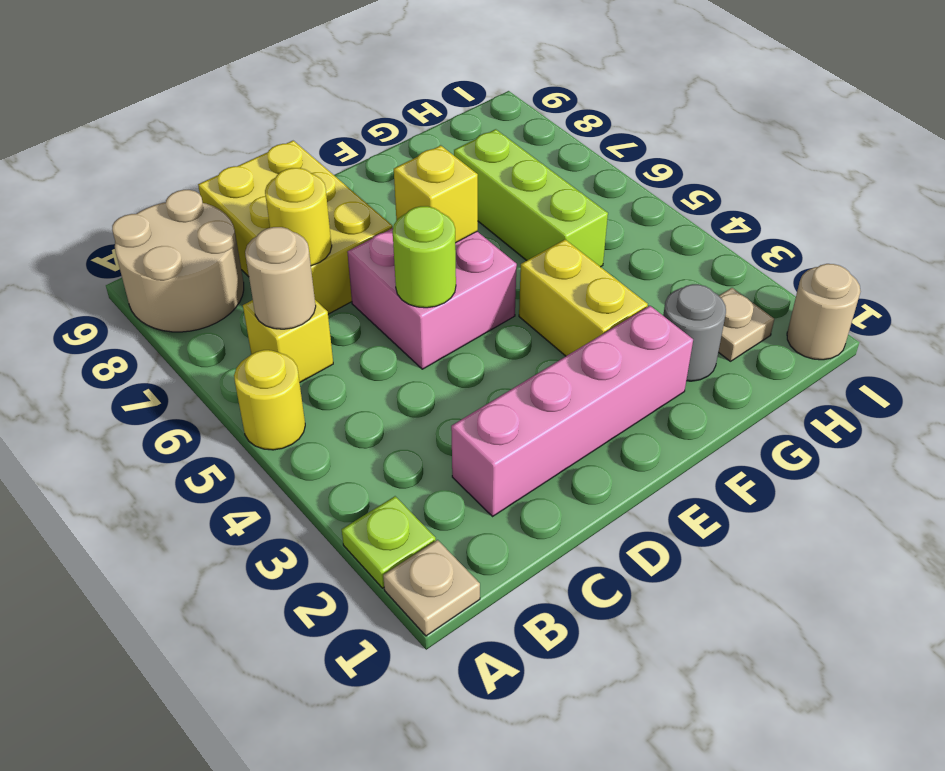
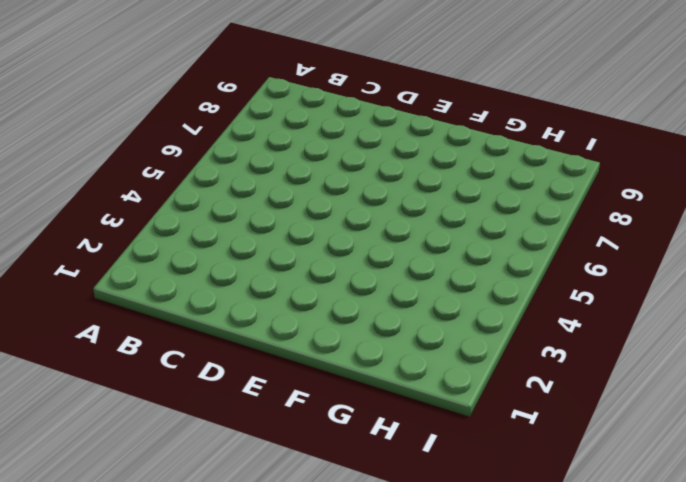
none -> tan plate A1 level 1
none -> lime plate A2 level 1
none -> yellow round brick A5 level 1

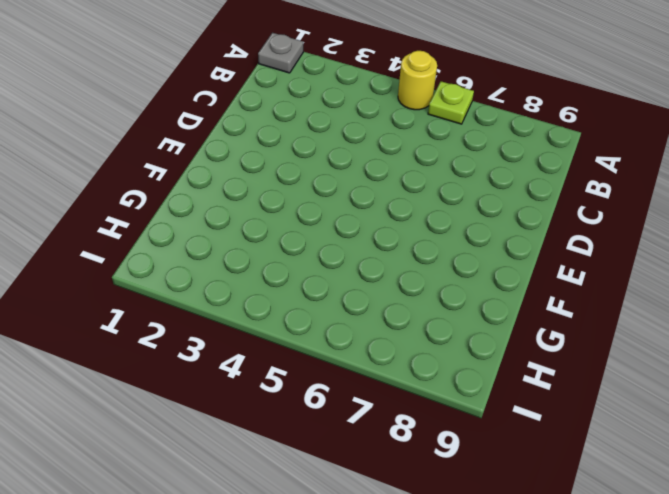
grey plate A1 level 1 -> tan plate A1 level 1
lime plate A6 level 1 -> lime plate A2 level 1
none -> tan round brick A8:B9 level 1
none -> yellow brick B6 level 1
none -> pink brick C2:F2 level 1

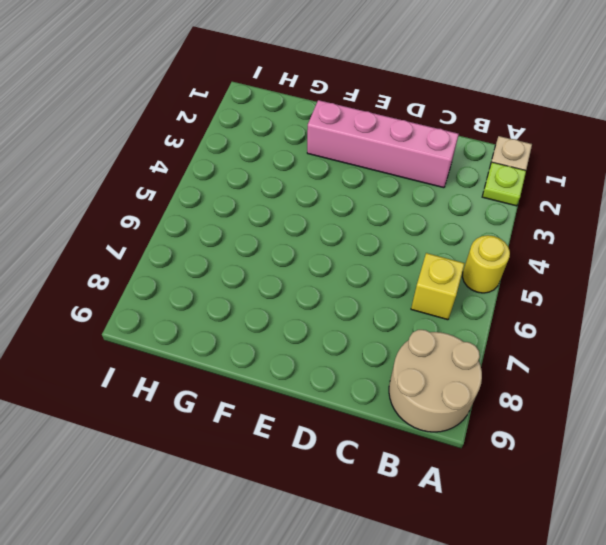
none -> yellow brick C7:D9 level 1
none -> pink brick D5:E6 level 1
none -> yellow brick F3:F4 level 1

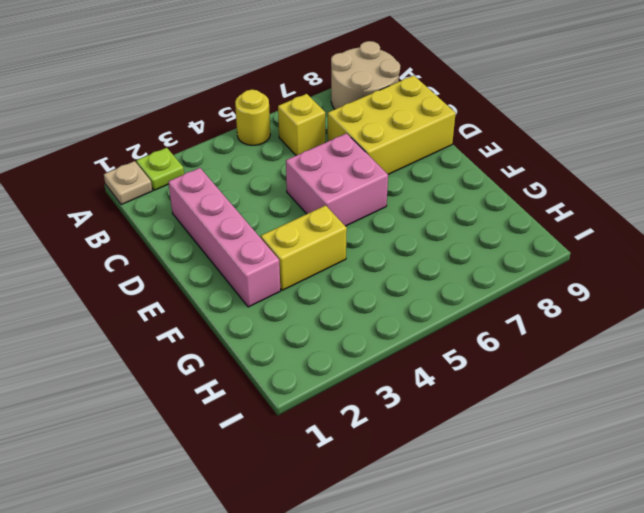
none -> grey round brick G2 level 1
none -> lime brick G5:G7 level 1
none -> tan plate H2 level 1

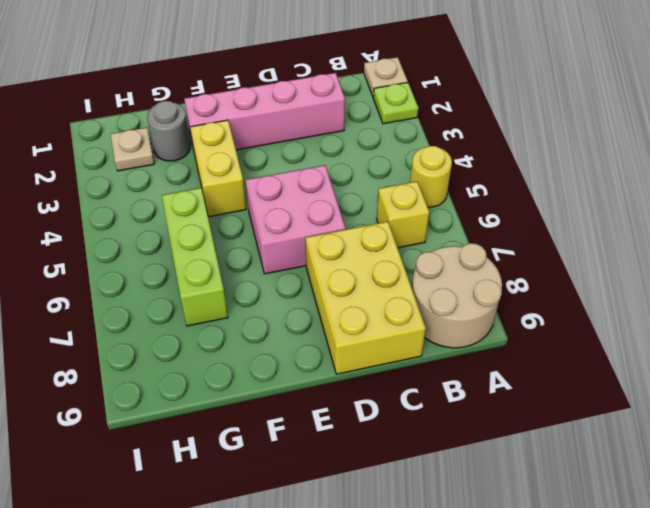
none -> tan round brick I1 level 1
none -> tan round brick B6 level 2
none -> yellow round brick C7 level 2

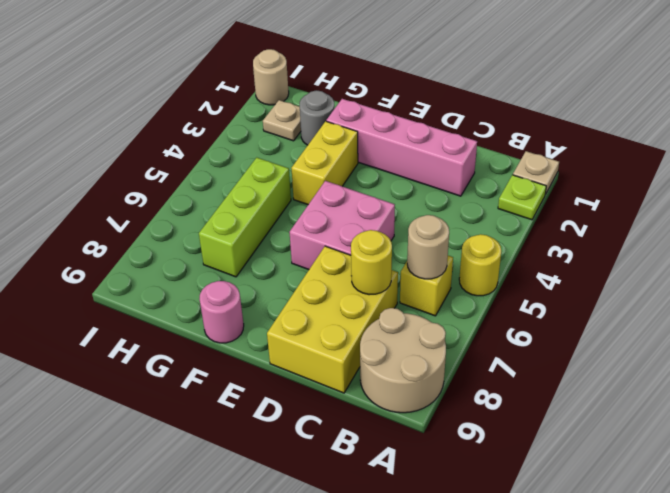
pink round brick F9 level 1 -> none
none -> lime round brick D5 level 2
none -> yellow brick E6 level 2

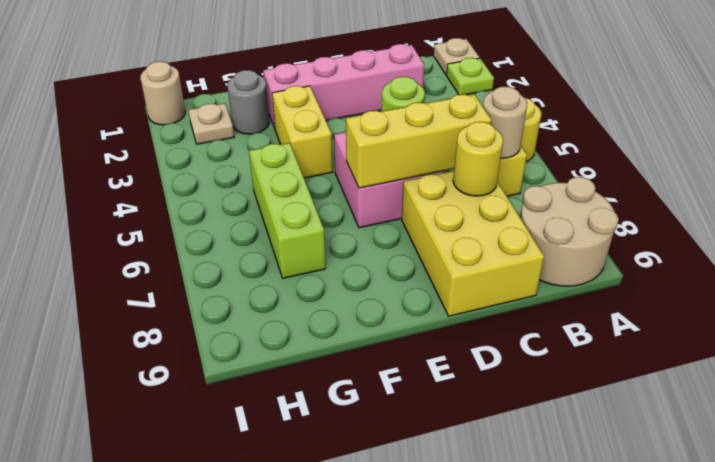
yellow brick C6:E6 level 2 -> yellow brick E6 level 2

